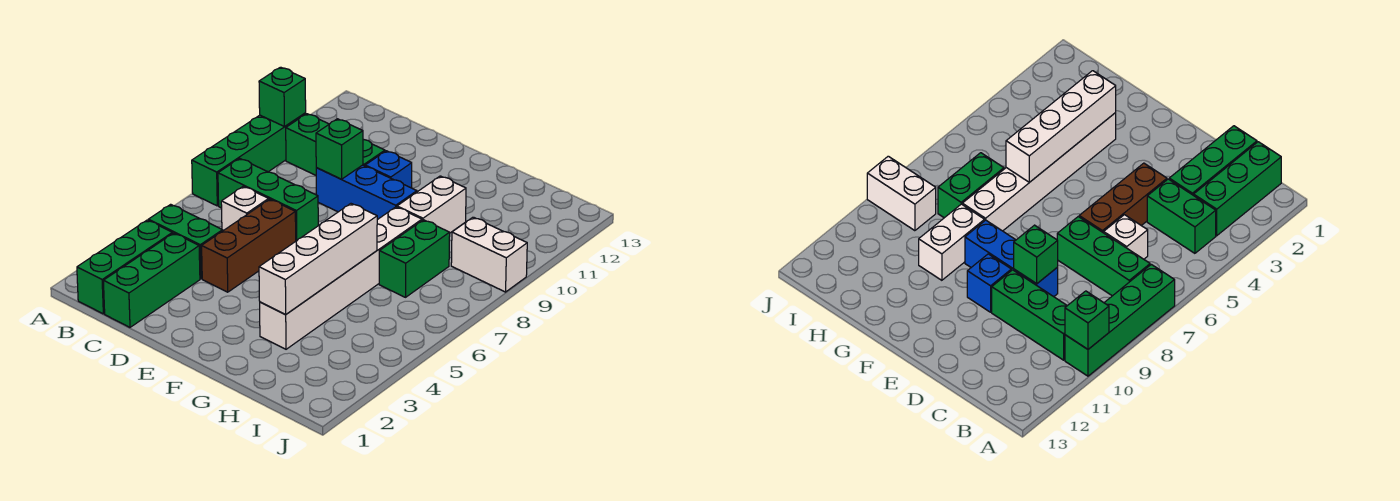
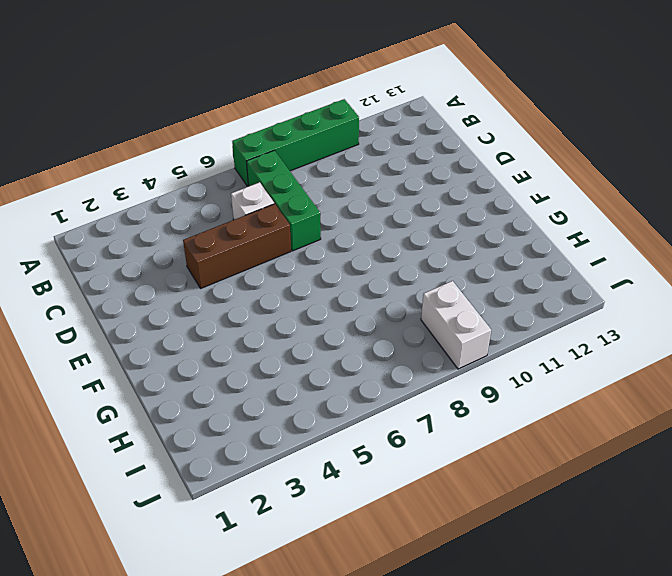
none -> green brick B1:B3 level 1
none -> green brick B4:C4 level 1
none -> green brick B10:D10 level 1

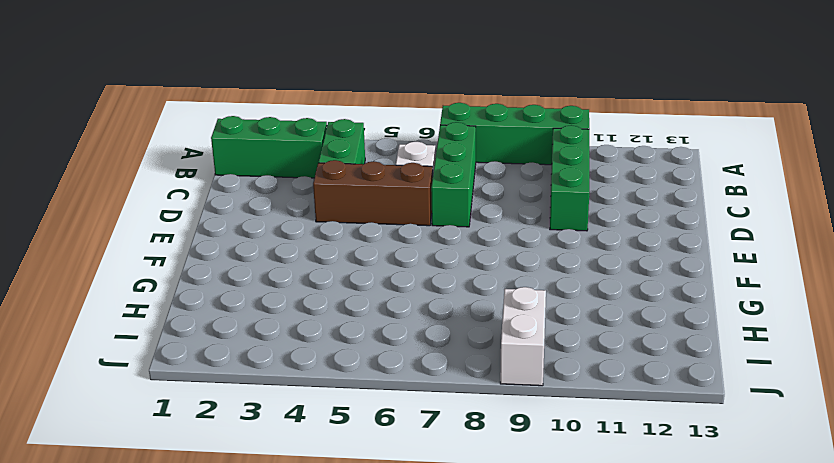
none -> green brick C1:C3 level 1
none -> blue brick D9:F9 level 1
none -> blue brick E10 level 1

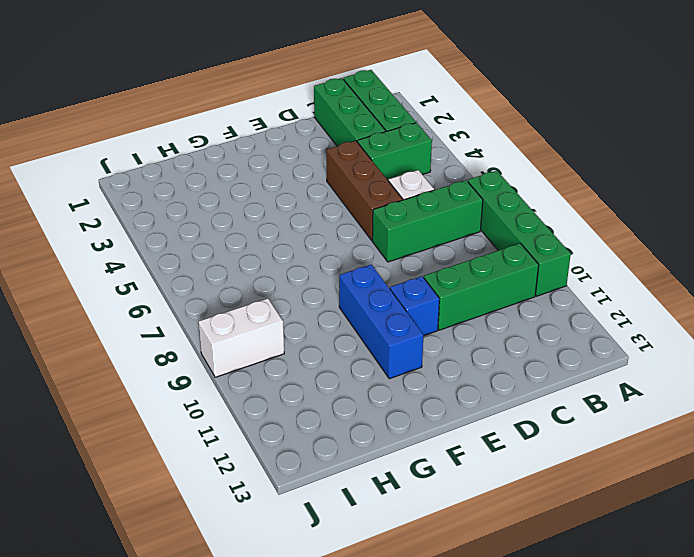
blue brick F9:F11 level 1 -> blue brick D9:F9 level 1
none -> white brick G3:G8 level 1
none -> white brick G9:G10 level 1
none -> green brick H7:H8 level 1

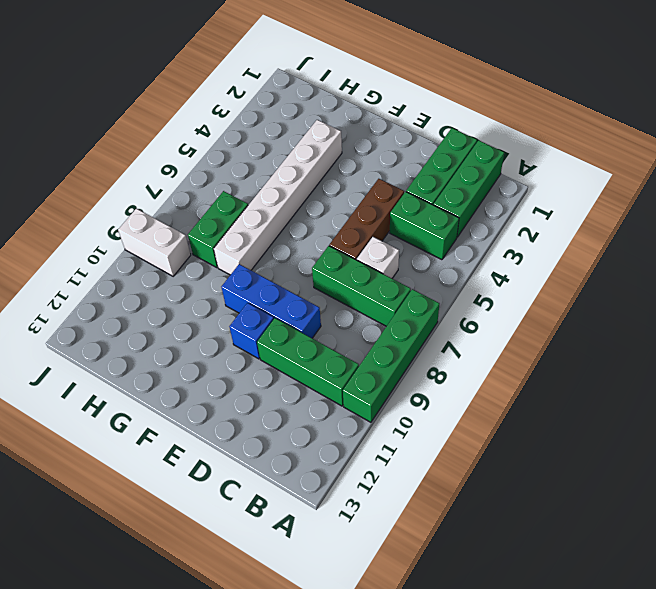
none -> white brick G9:G10 level 1
none -> green brick A10 level 2
none -> green brick D9 level 2

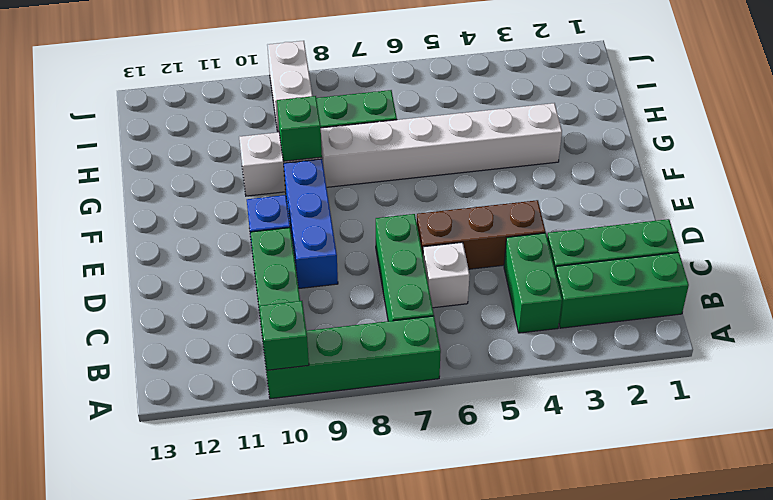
green brick G9 level 2 -> green brick D9 level 2
none -> white brick G3:G6 level 2

